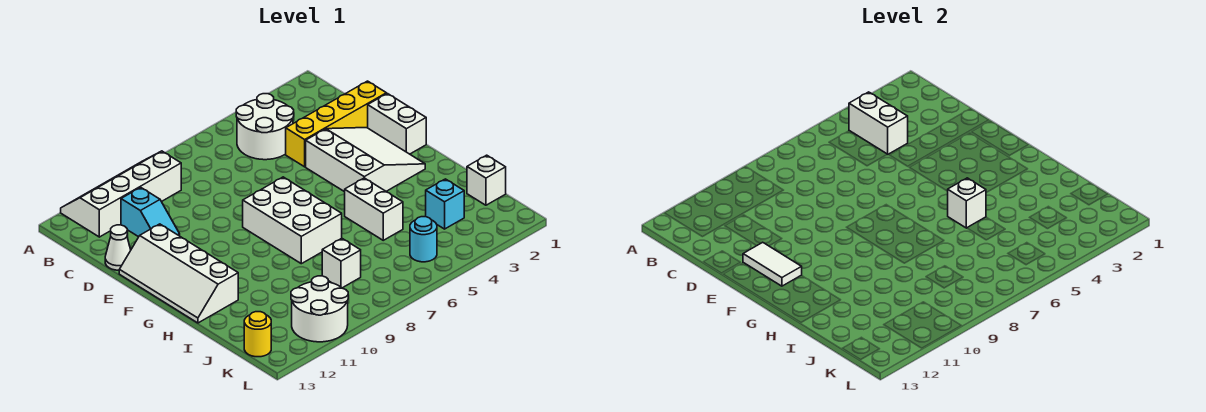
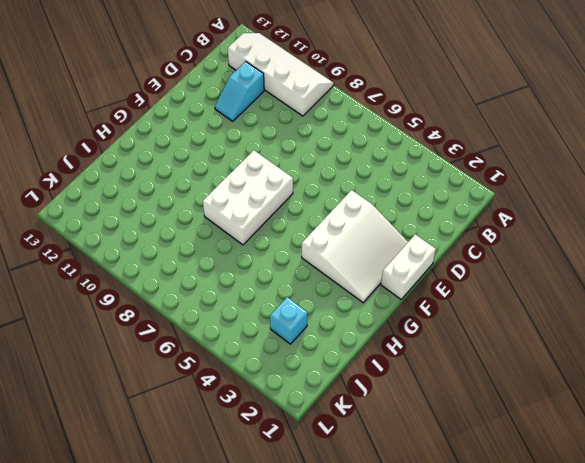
none -> white round brick B4:C5 level 1
none -> yellow brick D1:D4 level 1
none -> white cone D13 level 1

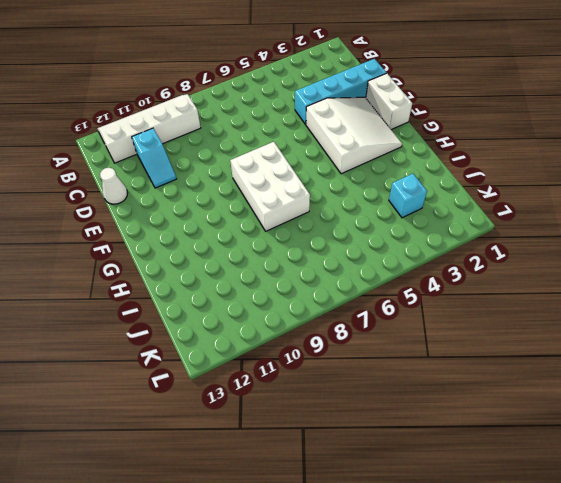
cyan brick D1:D4 level 1 -> yellow brick D1:D4 level 1
none -> white round brick B4:C5 level 1
none -> white slope E12:H13 level 1 top 12
none -> white brick H5:I5 level 1

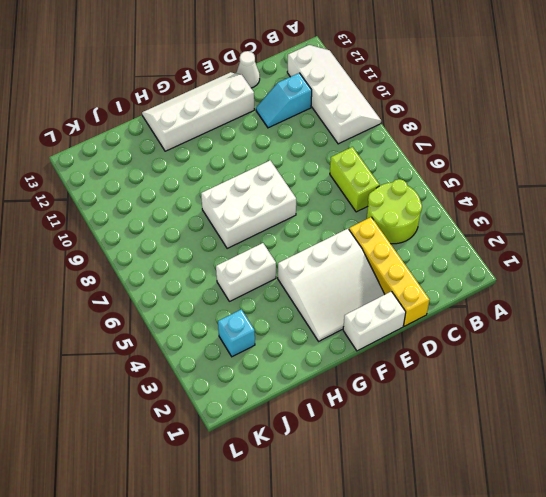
lime round brick B4:C5 level 1 -> white round brick B4:C5 level 1
lime brick C6:C7 level 1 -> none
none -> white brick J1 level 1
none -> white brick J8 level 1
none -> cyan round brick K5 level 1

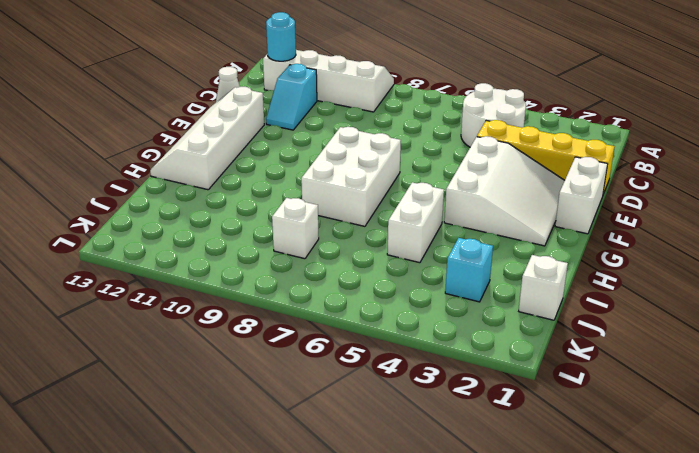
cyan round brick B12 level 2 -> cyan round brick K5 level 1
none -> white round brick K10:L11 level 1
none -> yellow round brick K13 level 1
none -> white brick B4:C4 level 2

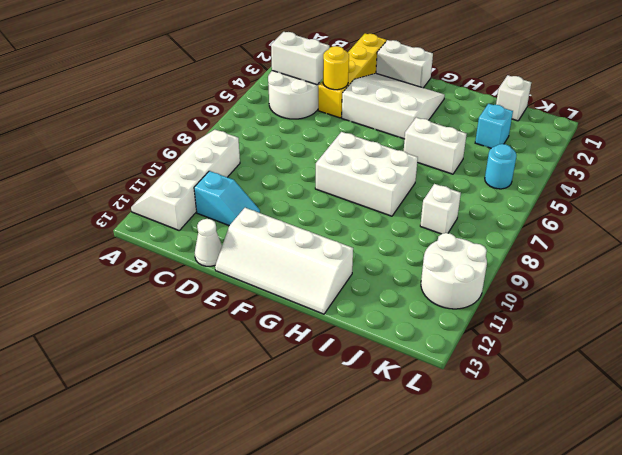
yellow round brick D4 level 2 -> yellow round brick K13 level 1
none -> white tile E12:F12 level 2
none -> white brick H5 level 2

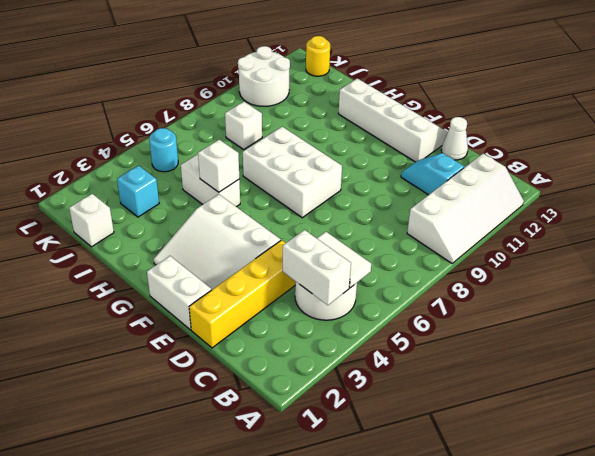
white tile B5:C5 level 2 -> white tile E12:F12 level 2

